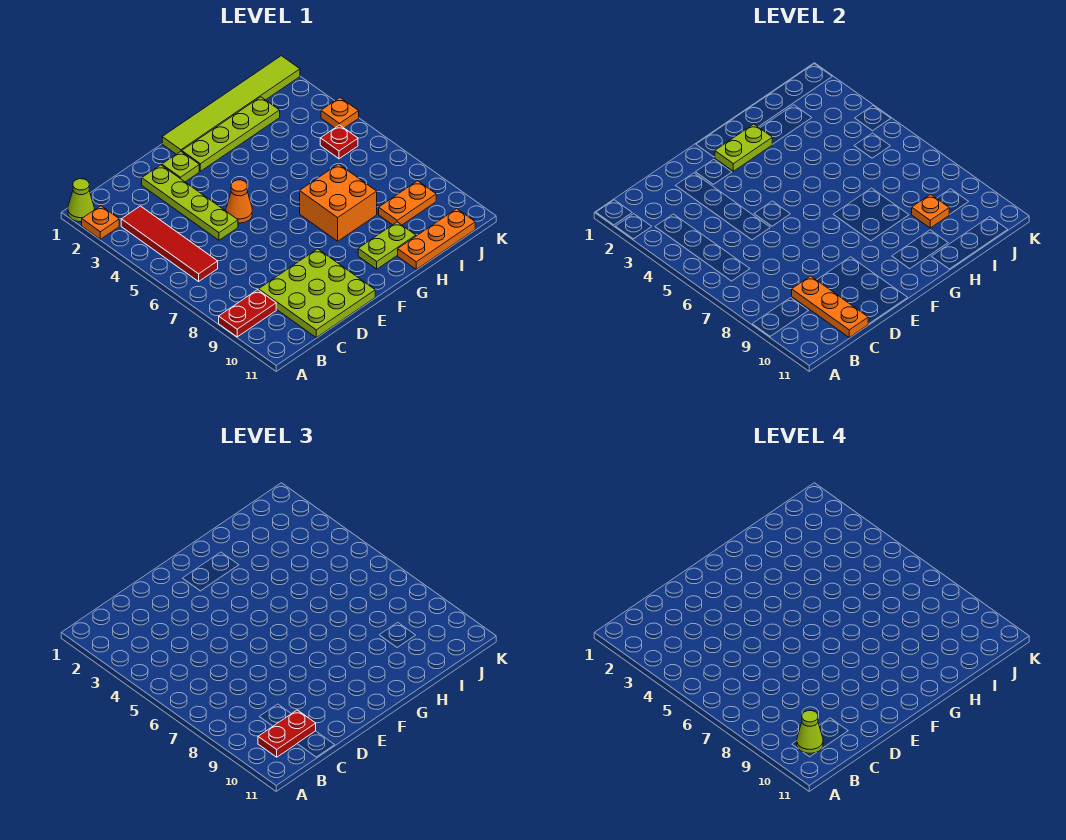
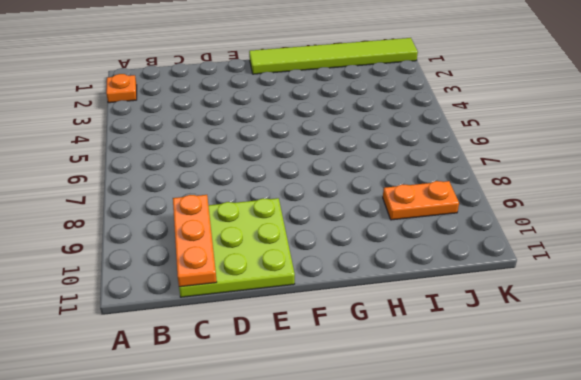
none -> lime cone A1 level 1
none -> red plate A9:B9 level 1
none -> red tile B3:B6 level 1

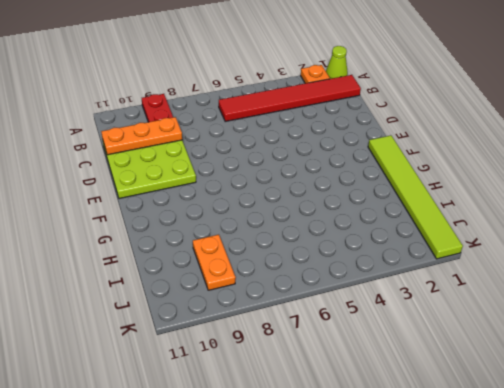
red tile B1:B6 level 1 -> red tile B3:B6 level 1
none -> lime plate D2:D5 level 1
none -> lime plate E2 level 1
none -> orange cone E5 level 1

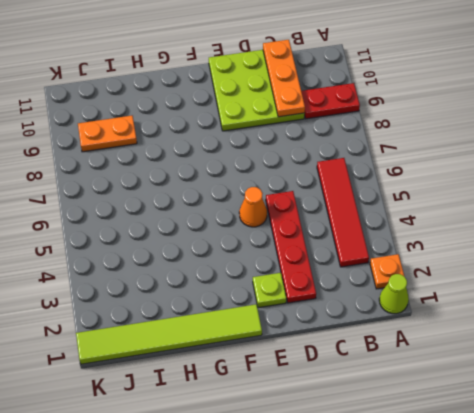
red plate D2:D5 level 1 -> lime plate D2:D5 level 1
none -> lime plate F2:I2 level 1
none -> orange brick G7:H8 level 1
none -> lime plate G10:H10 level 1

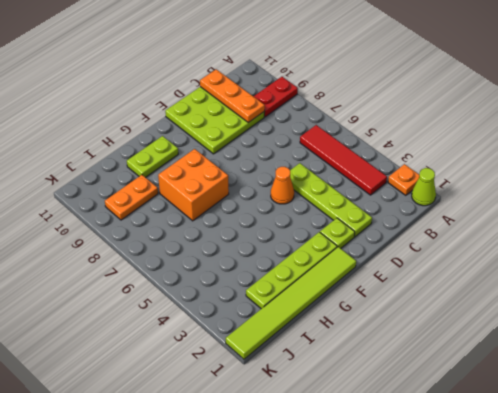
none -> orange plate H11:J11 level 1
none -> red plate J5 level 1
none -> orange plate K4 level 1

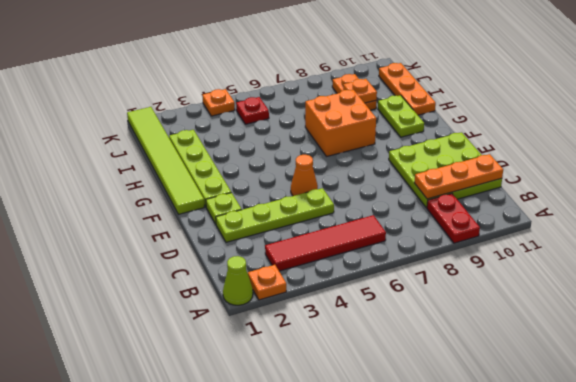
none -> lime plate F2:G2 level 2
none -> red plate B10:C10 level 3
none -> lime cone B10 level 4

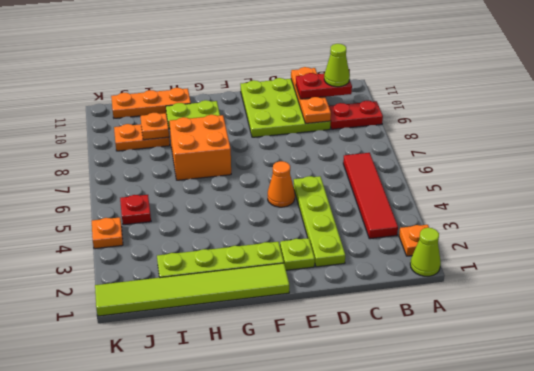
none -> lime plate F2:G2 level 2

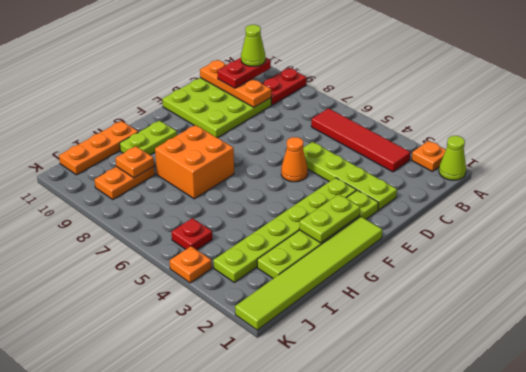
lime plate E3:J3 level 1 -> none

